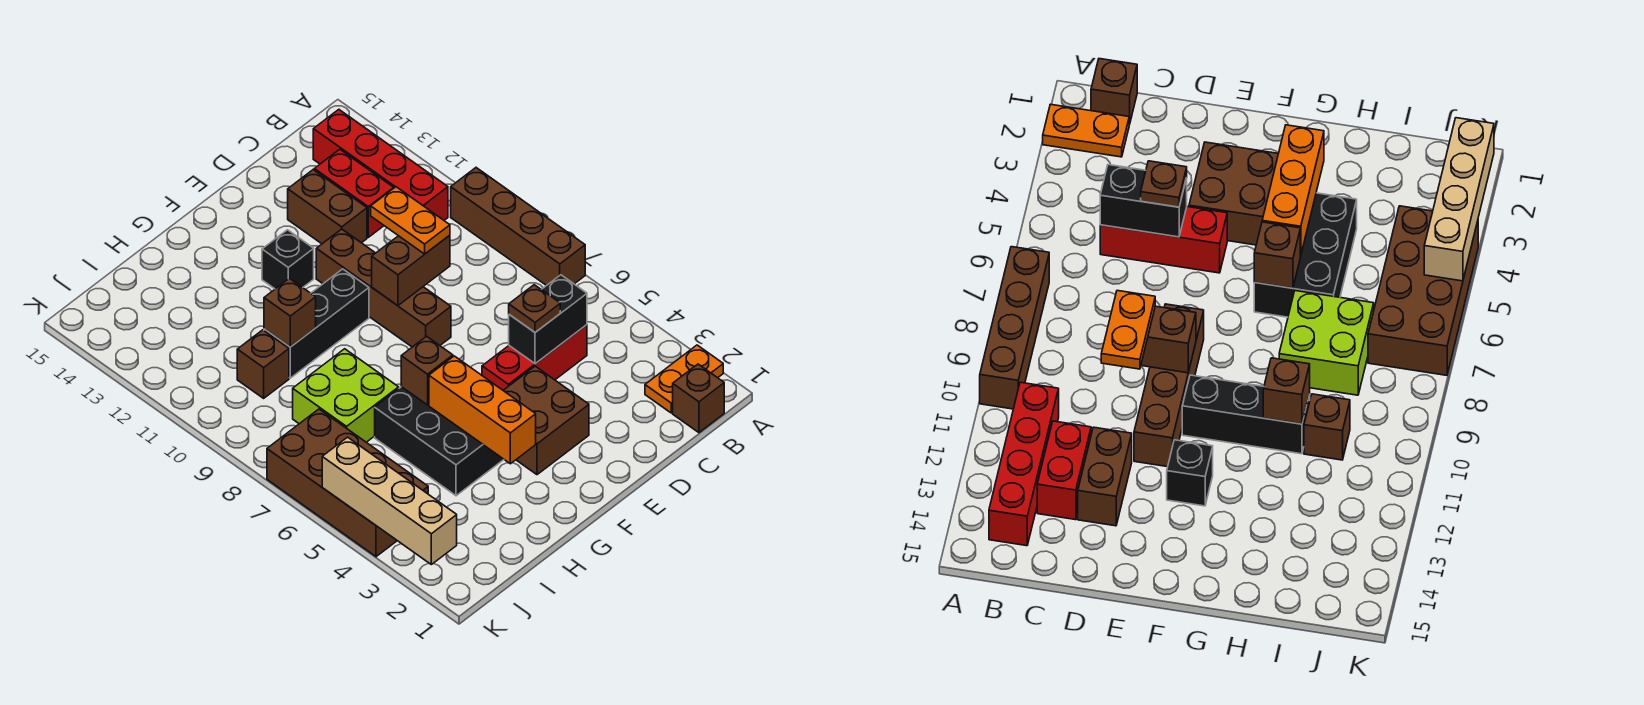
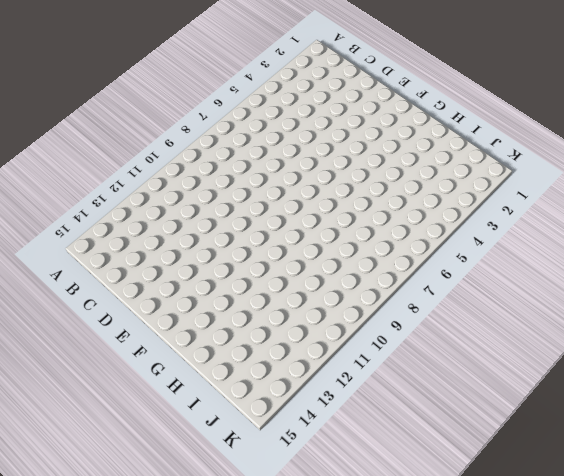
none -> orange plate A2:B2 level 1
none -> brown brick A7:A10 level 1
none -> brown brick B1 level 1

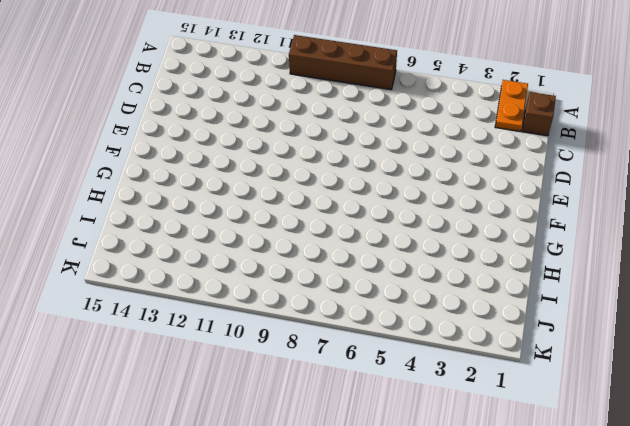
none -> red brick B11:B14 level 1
none -> red brick C5:E5 level 1
none -> red brick C12:C13 level 1

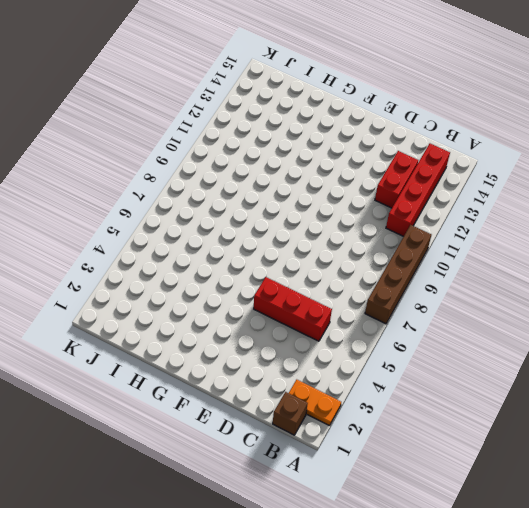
none -> brown brick D12:D13 level 1
none -> brown brick E3:F4 level 1
none -> brown brick E8:E11 level 1

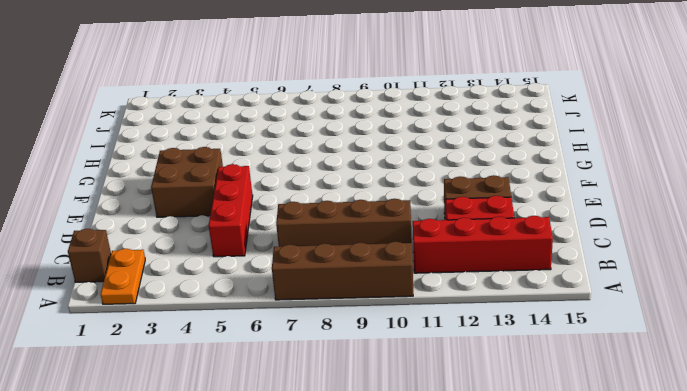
brown brick C7:C10 level 1 -> brown brick E8:E11 level 1
none -> black brick F10:H10 level 1
none -> black brick F12 level 1
none -> black brick G4:H6 level 1

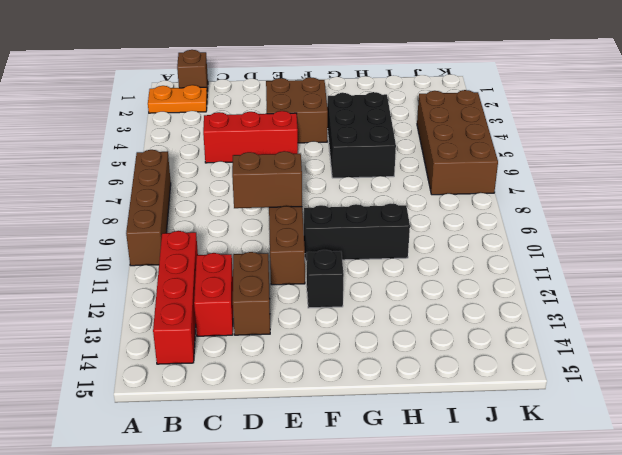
none -> lime brick H7:I8 level 1
none -> brown brick I10 level 1
none -> black brick C5:D5 level 2

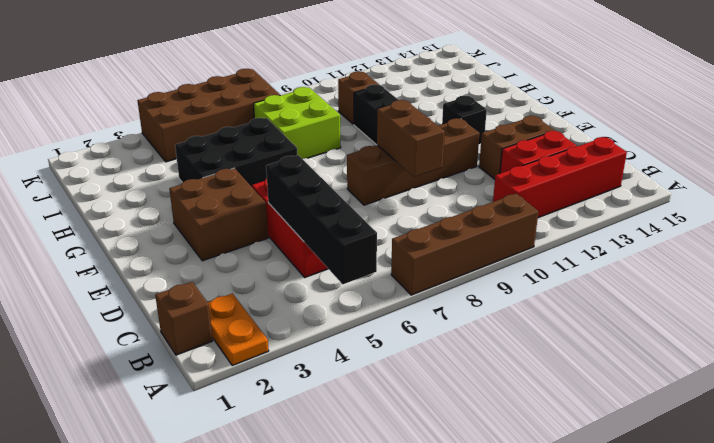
black brick A5:D5 level 2 -> black brick C5:D5 level 2
none -> orange brick G3:G5 level 2
none -> brown brick G6 level 2
none -> brown brick H10 level 2

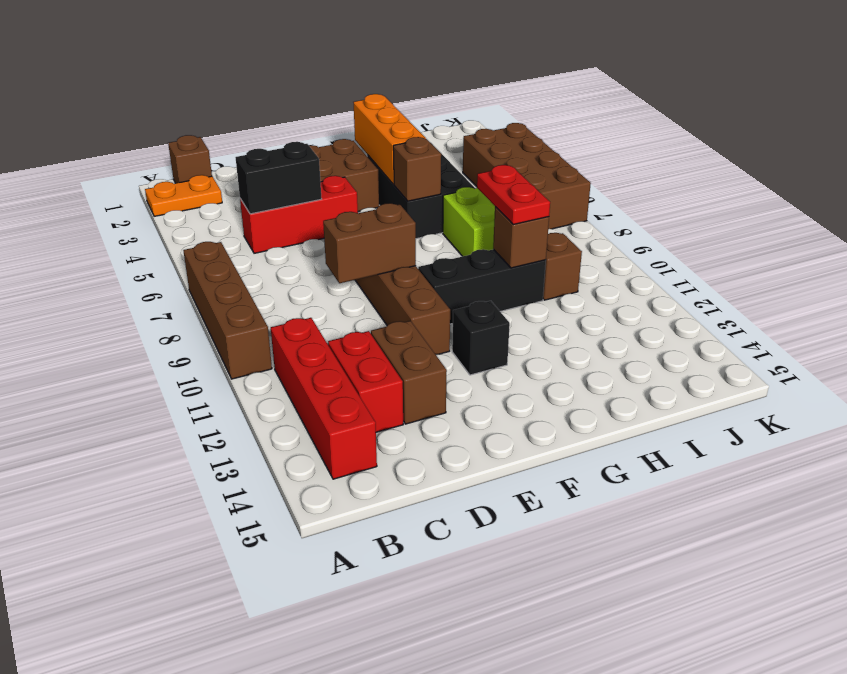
red plate H9:H10 level 3 -> none
none -> tan brick K2:K5 level 2
none -> brown plate D5 level 3
none -> orange plate D9:D10 level 3

